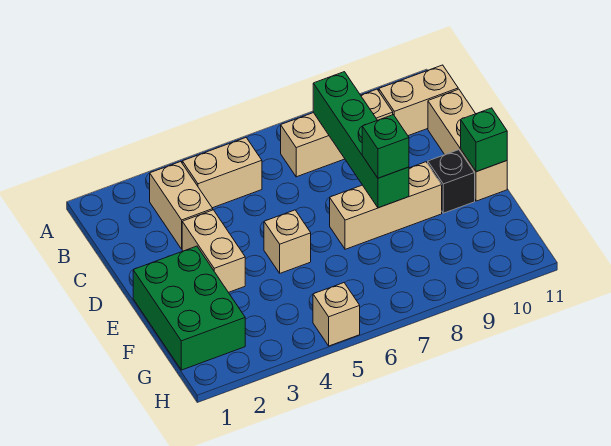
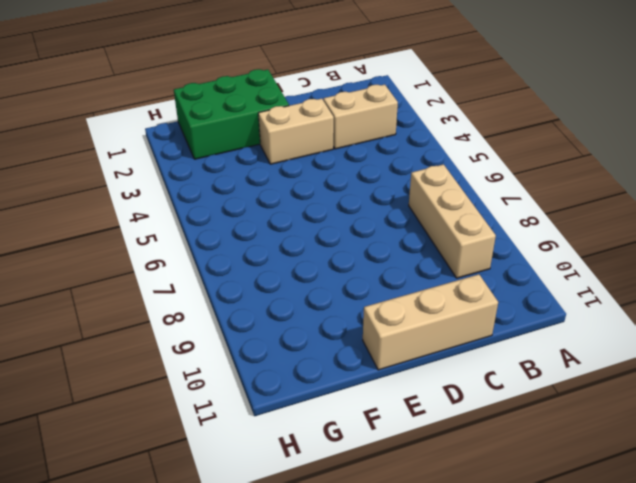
none -> tan brick B4:B5 level 1
none -> tan brick B10:B11 level 1
none -> tan brick E5 level 1

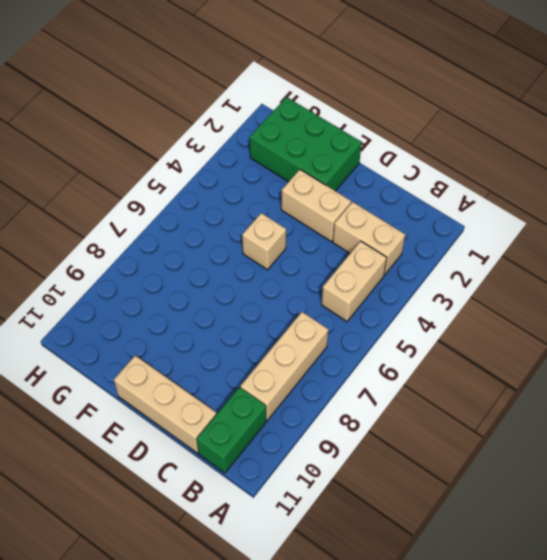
green brick B10:B11 level 1 -> tan brick B10:B11 level 1
none -> tan brick E7:E9 level 1
none -> black brick E10 level 1
none -> tan brick H5 level 1

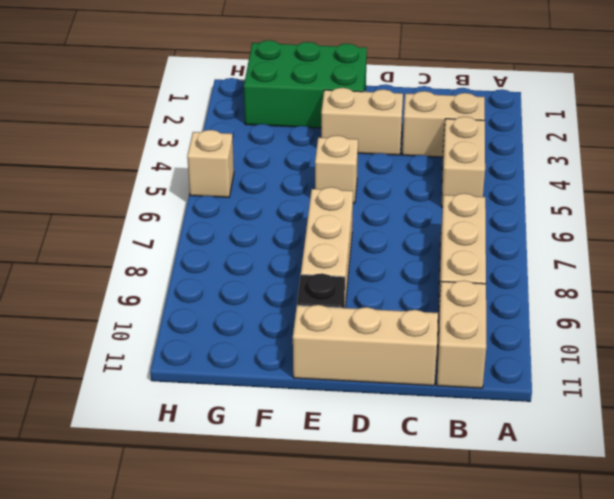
none -> green brick B8:E8 level 2
none -> green brick E11 level 2
none -> green brick E8 level 3

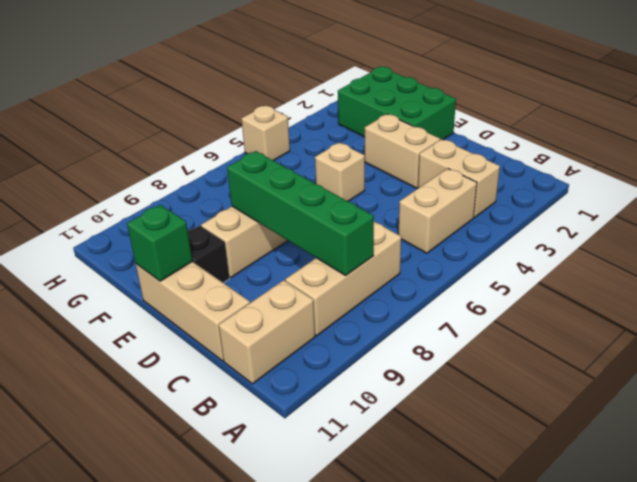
none -> green brick E8 level 3

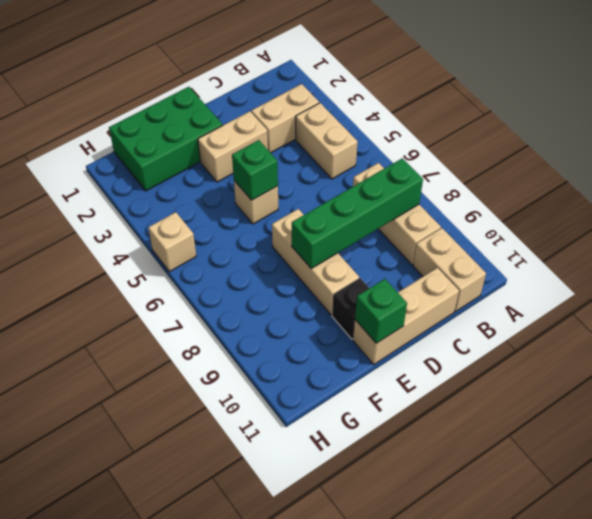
green brick E5 level 2 -> green brick E8 level 3

